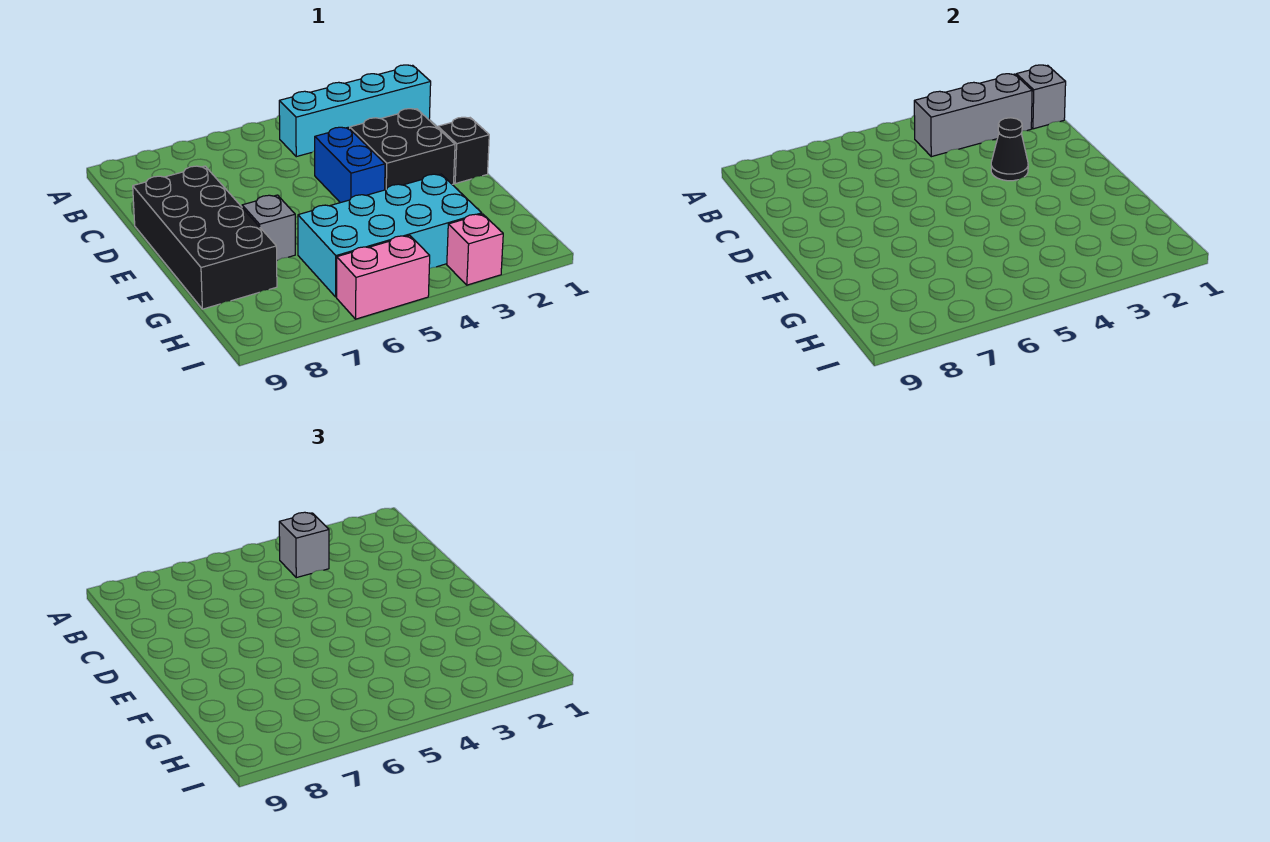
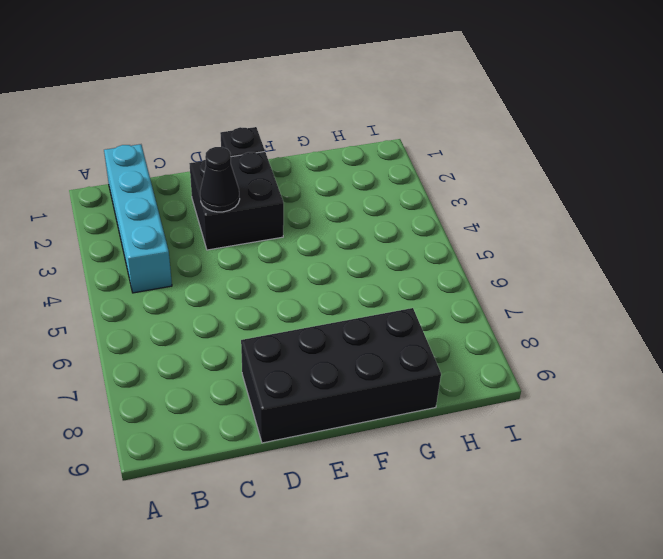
none -> blue brick D4:E4 level 1
none -> grey brick F7 level 1
none -> cyan brick G3:H6 level 1

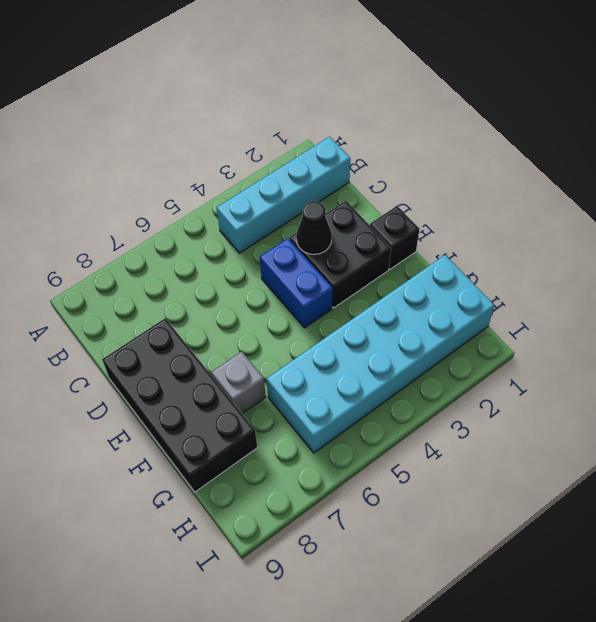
cyan brick G1:H6 level 1 -> cyan brick G3:H6 level 1
none -> pink brick I3 level 1
none -> pink brick I5:I6 level 1
none -> grey brick B1 level 2

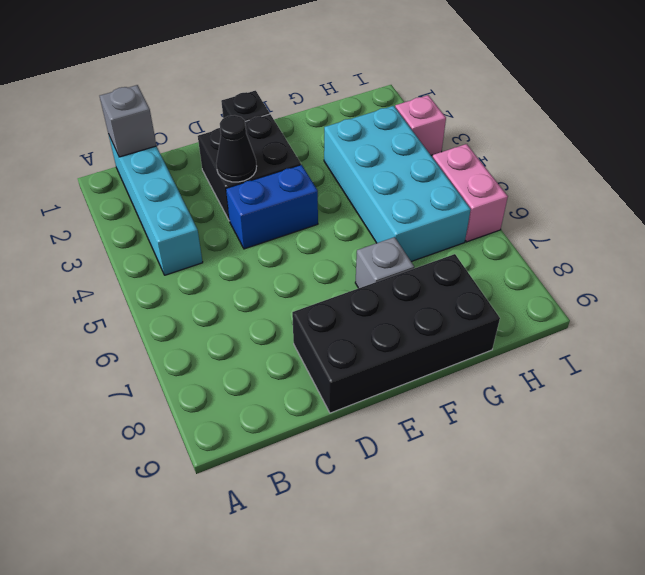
none -> grey brick B2:B4 level 2
none -> grey brick B4 level 3

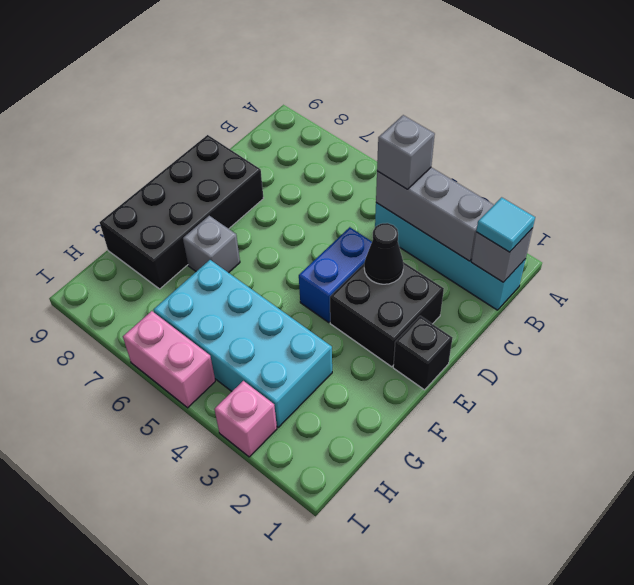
cyan tile B1 level 3 -> none

